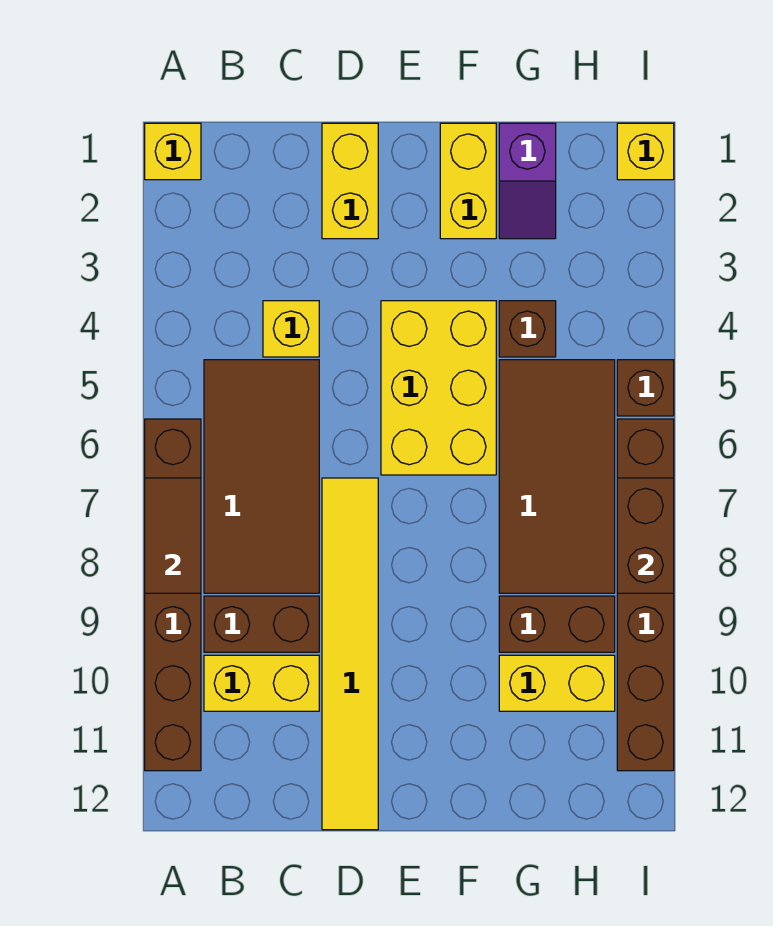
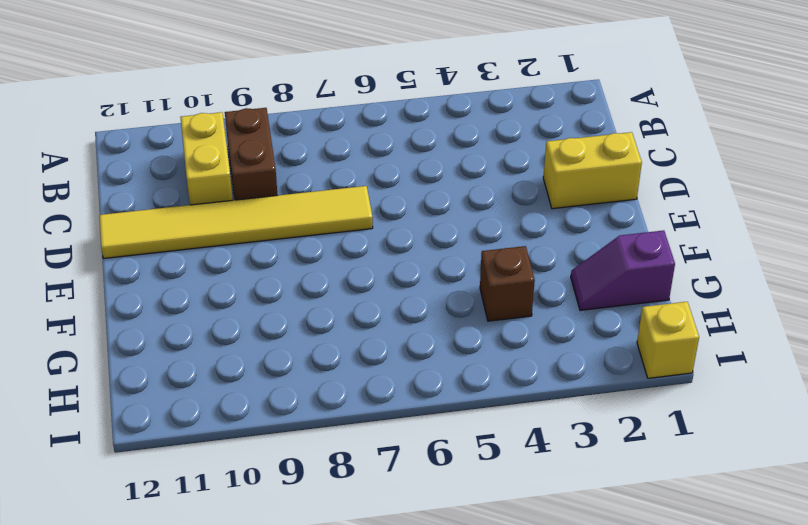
none -> yellow brick A1 level 1
none -> brown brick A6:A11 level 1
none -> brown tile B5:C8 level 1

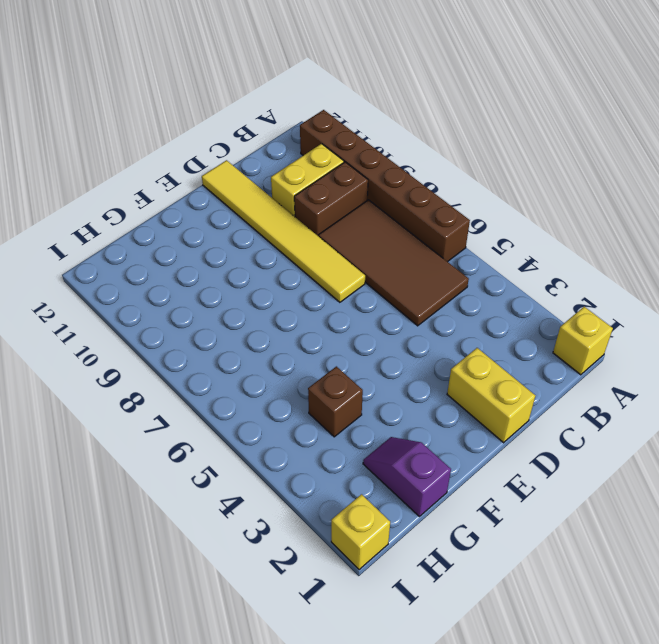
none -> yellow brick C4 level 1
none -> yellow brick E4:F6 level 1
none -> yellow brick F1:F2 level 1

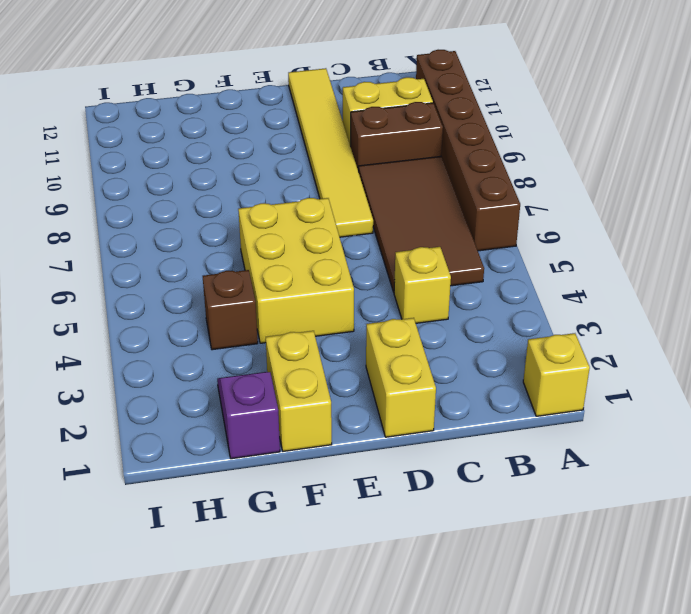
none -> brown tile G5:H8 level 1
none -> brown brick G9:H9 level 1
none -> yellow brick G10:H10 level 1

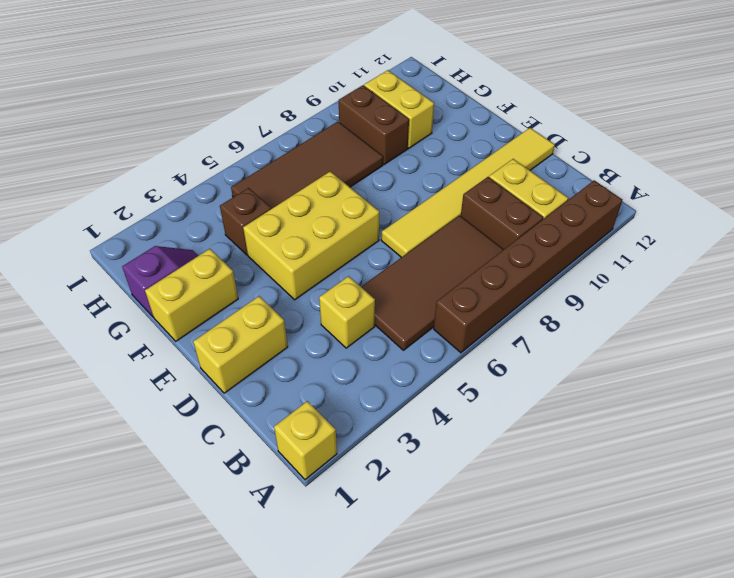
none -> yellow brick I1 level 1
none -> brown brick I5 level 1
none -> brown brick I6:I11 level 1

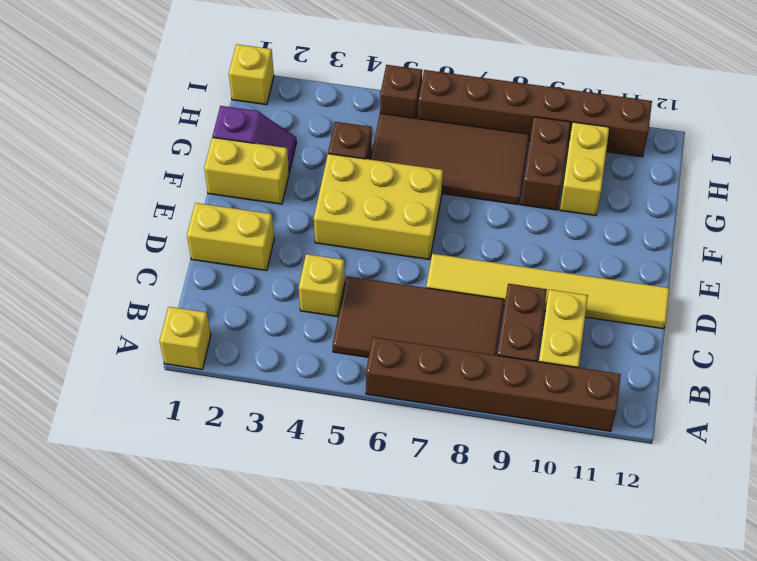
none -> brown tile A7:A8 level 2
none -> brown brick I7:I8 level 2

